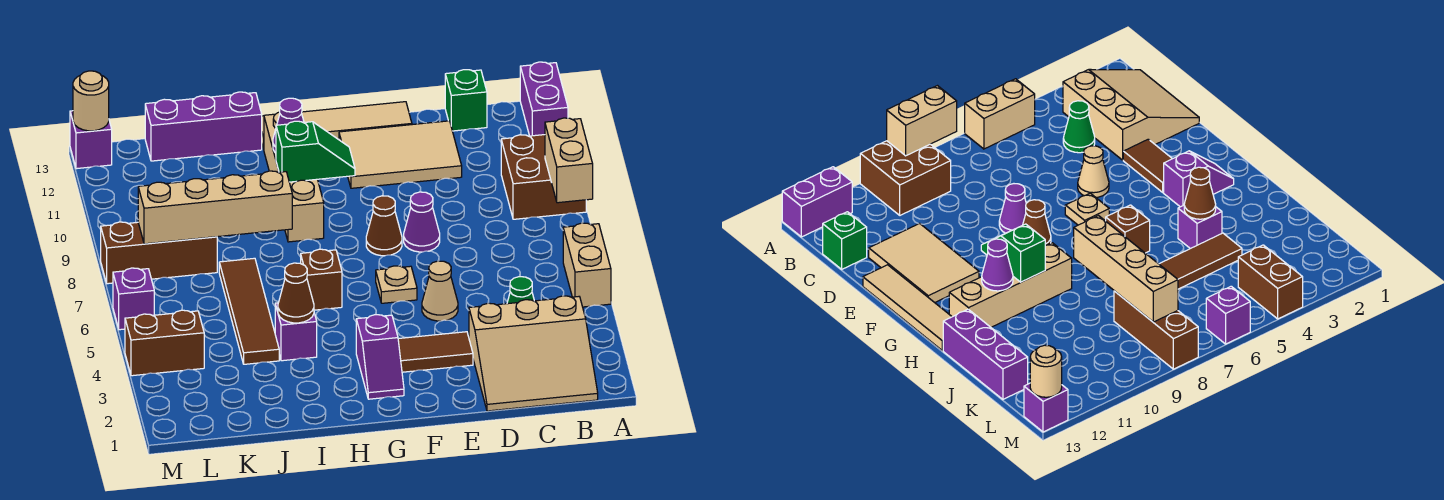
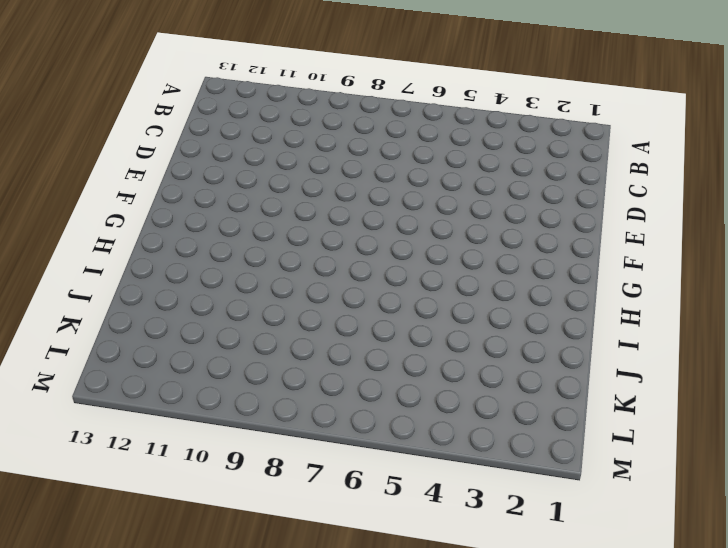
none -> tan brick A5:A6 level 1
none -> brown brick A9:B10 level 1
none -> purple brick A12:A13 level 1

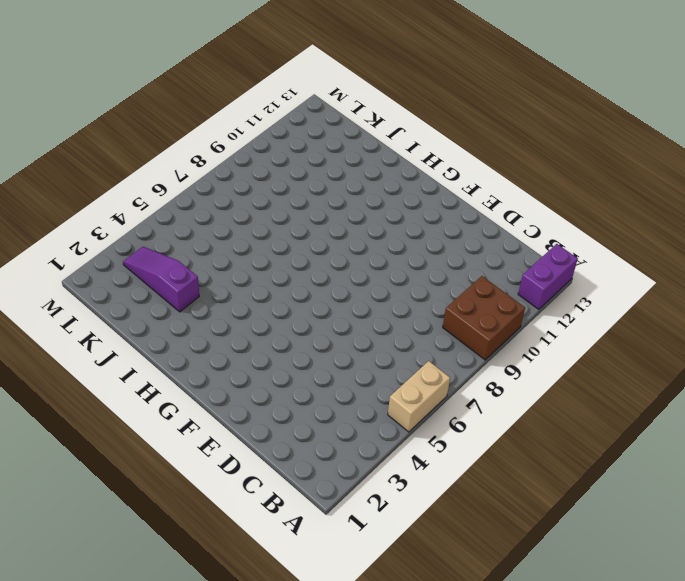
purple slope J3:L3 level 1 top J -> none
none -> tan slope B1:D3 level 1 top 3
none -> green cone C4 level 1
none -> green brick C13 level 1

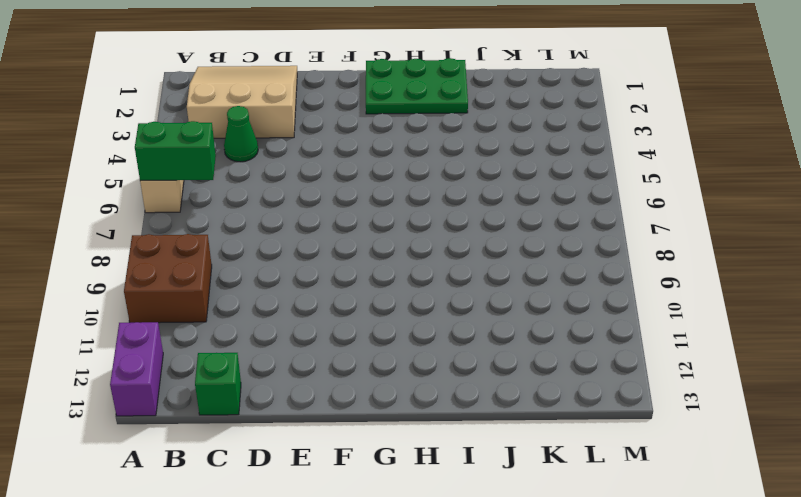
green brick A6:B6 level 2 -> none
green plate G1:I2 level 1 -> purple slope G2:G3 level 1 top 3
none -> tan tile D11:F12 level 1
none -> brown tile E3:F3 level 1
none -> tan cone E5 level 1

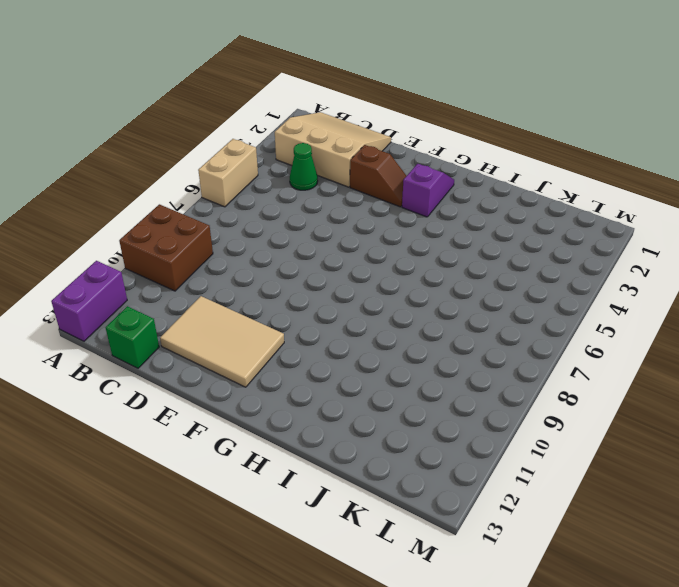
brown slope E3:F3 level 1 top E -> brown tile E3:F3 level 1
none -> tan cone E5 level 1
none -> purple cone E8 level 1
none -> tan tile E13:H13 level 1

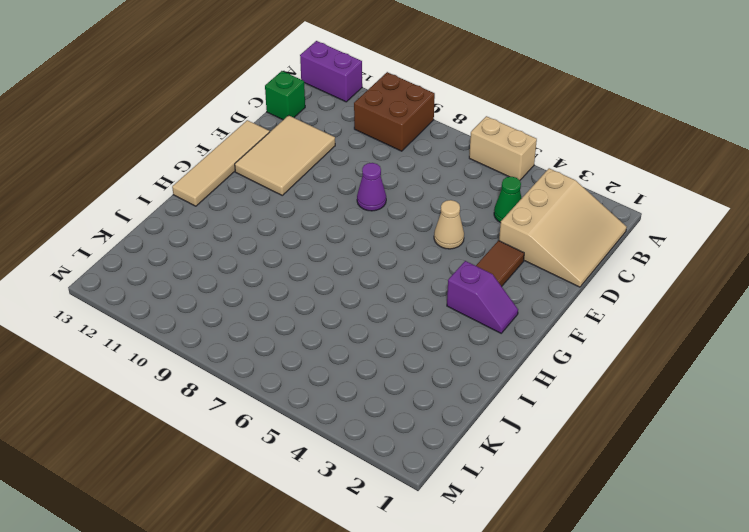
none -> tan plate F6 level 1
none -> brown cone F8 level 1
none -> brown brick H6 level 1

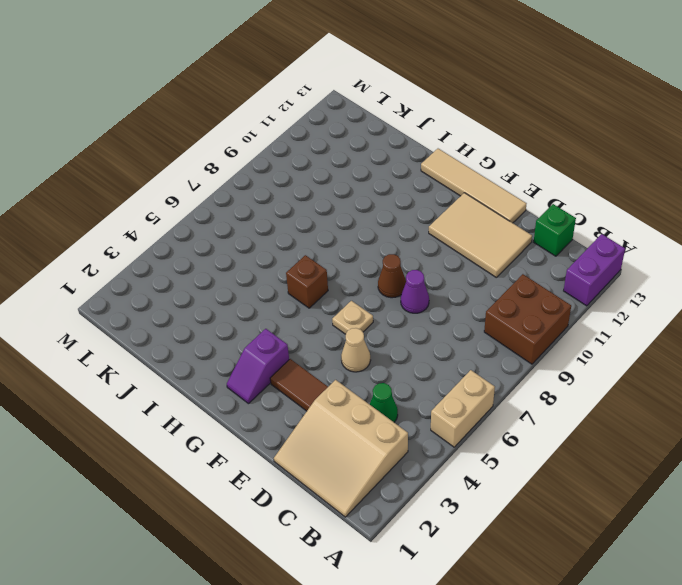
none -> tan brick H9:H12 level 1
none -> purple brick I4 level 1
none -> purple brick I13:K13 level 1

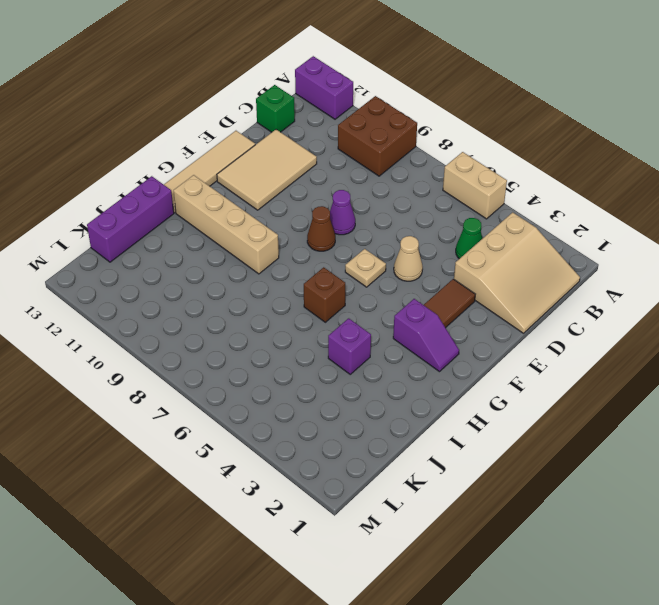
none -> brown tile J4:J7 level 1
none -> brown brick K8:M8 level 1
none -> brown brick L4:M4 level 1

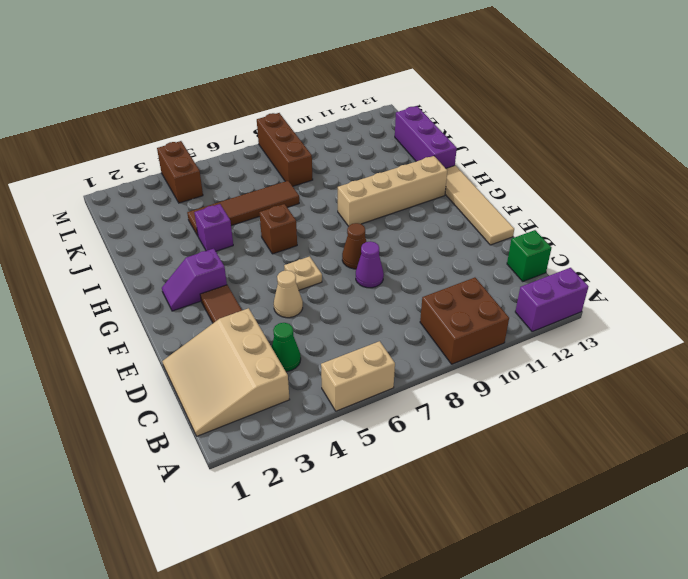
none -> tan tile D11:F12 level 1
none -> purple brick M6 level 1
none -> purple brick M13 level 1

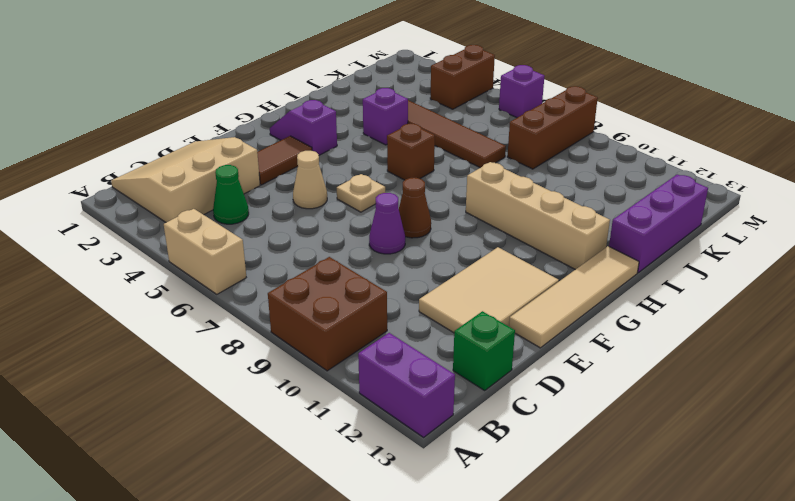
none -> purple brick M13 level 1
none -> tan brick A8:A9 level 2
none -> green slope G10:H10 level 2 top H

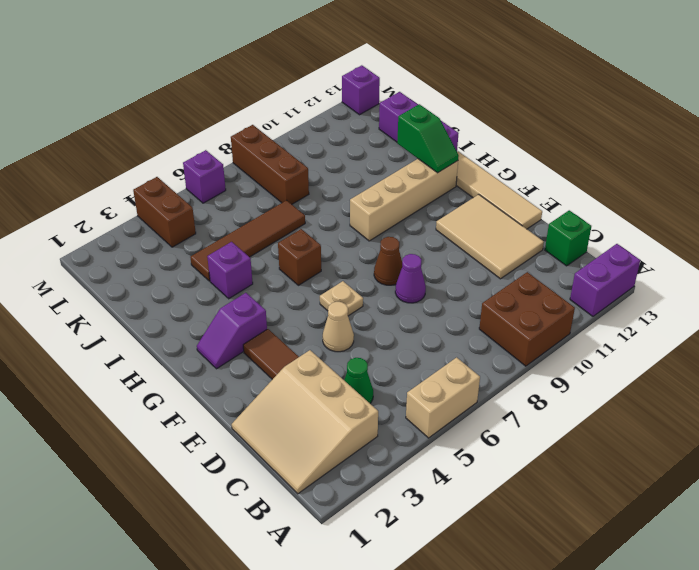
green slope H12:I12 level 2 top I -> green slope G10:H10 level 2 top H
none -> tan brick A8:A9 level 2
none -> purple cone H11 level 2
none -> brown cone I4 level 2

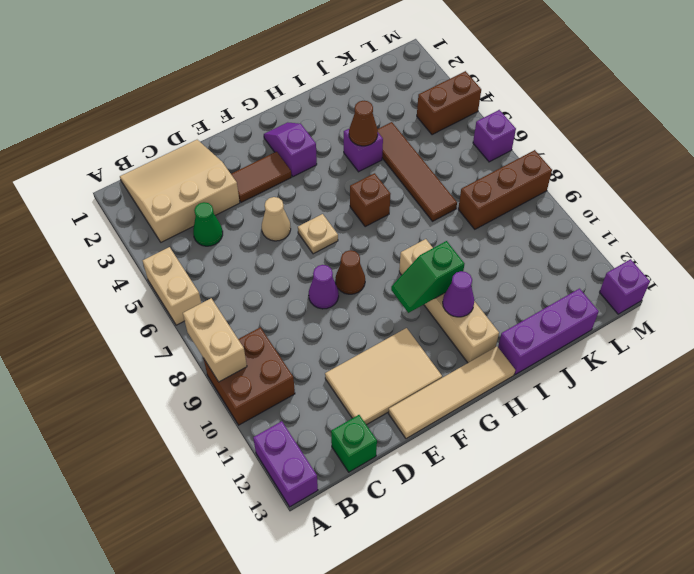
none -> tan brick I8:L8 level 2
none -> tan round brick M13 level 2

